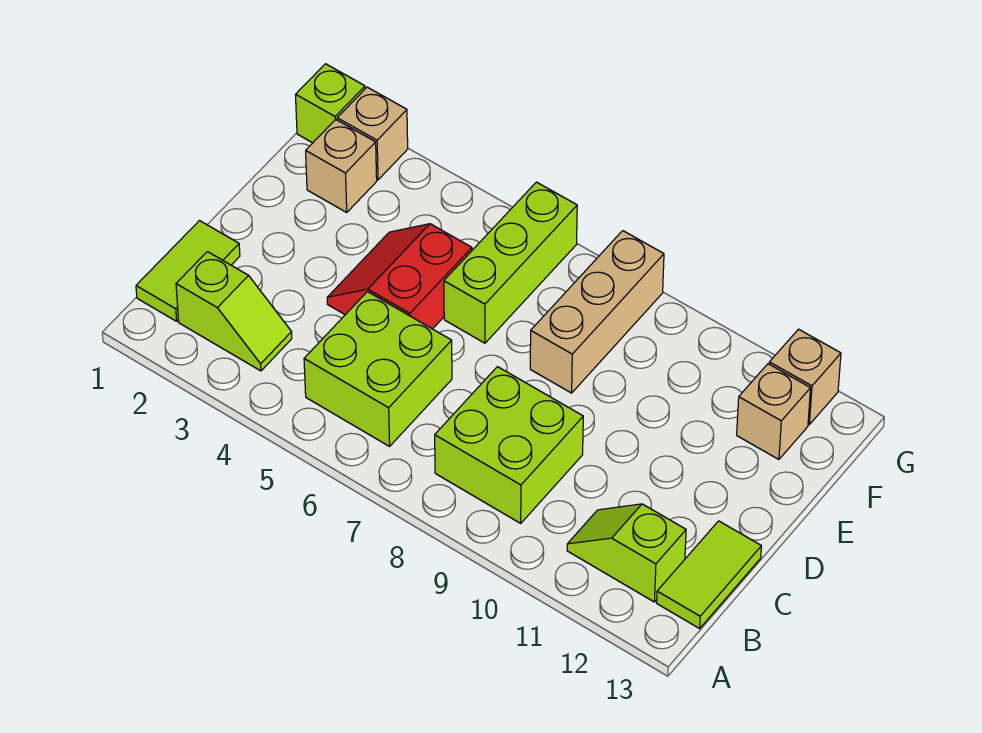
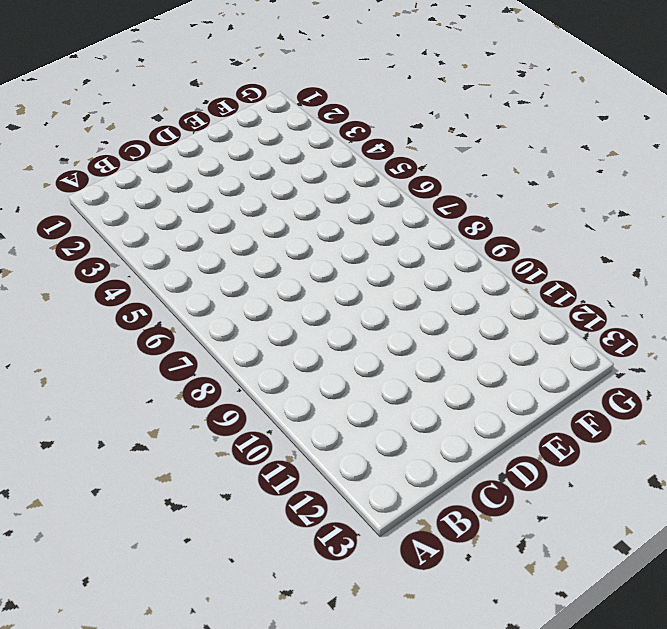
none -> lime tile B1:C1 level 1
none -> lime slope B2:B3 level 1 top 2
none -> lime brick B5:C6 level 1

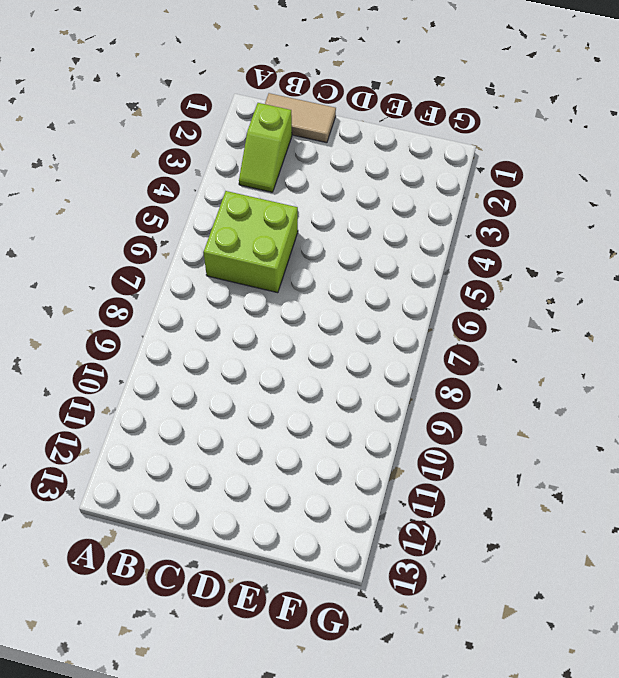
tan tile B1:C1 level 1 -> lime tile B1:C1 level 1
none -> lime brick B8:C9 level 1
none -> lime slope B11:B12 level 1 top 12
none -> lime tile B13:C13 level 1

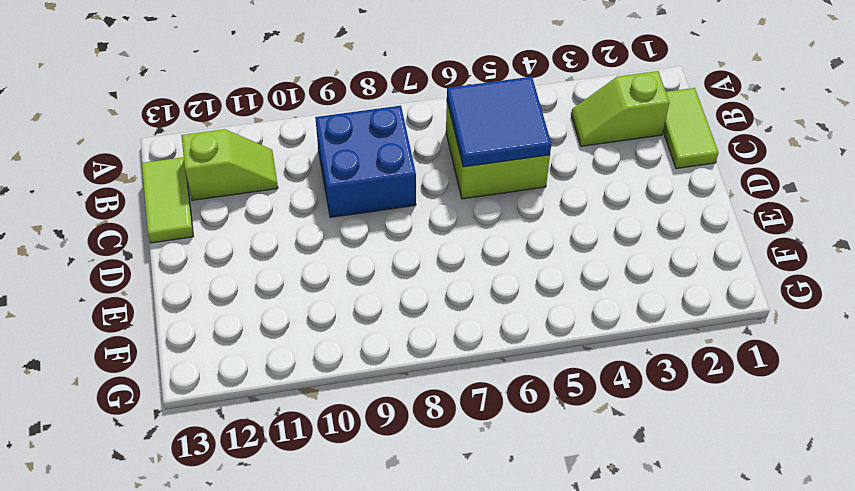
blue tile B5:C6 level 2 -> none
blue brick B8:C9 level 1 -> lime brick B8:C9 level 1
none -> red slope D4:E5 level 1 top 5
none -> lime brick E6:G6 level 1
none -> tan brick E8:G8 level 1

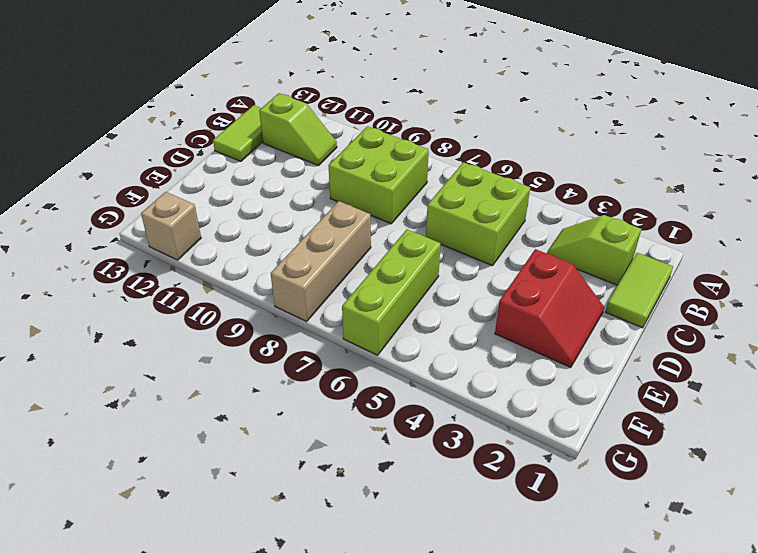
red slope D2:E3 level 1 top 3 -> red slope D4:E5 level 1 top 5
none -> tan brick F2 level 1
none -> tan brick F12 level 1
none -> lime brick G1 level 1

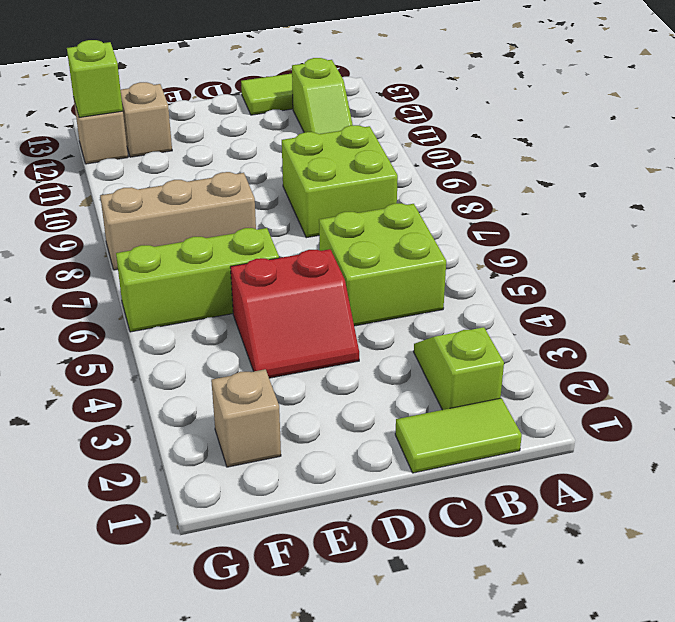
lime brick G12 level 2 -> lime brick G1 level 1
none -> tan brick G2 level 1

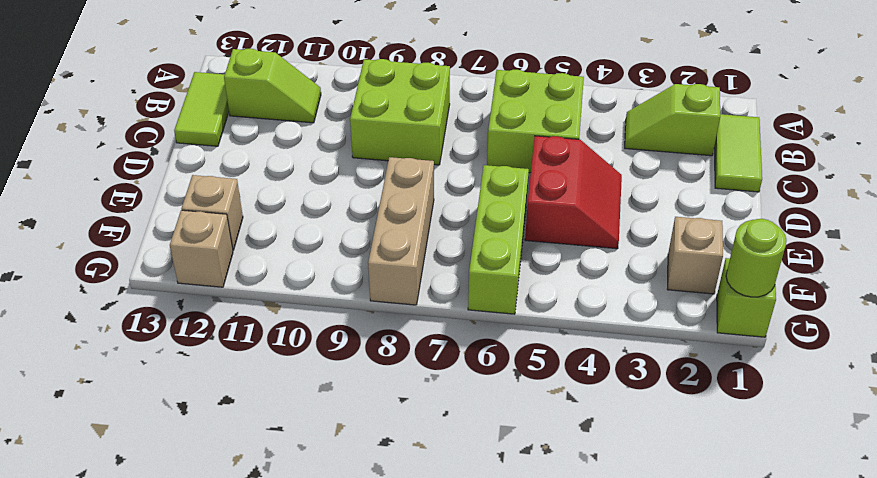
lime round brick G1 level 2 -> none
none -> tan brick G2 level 1

